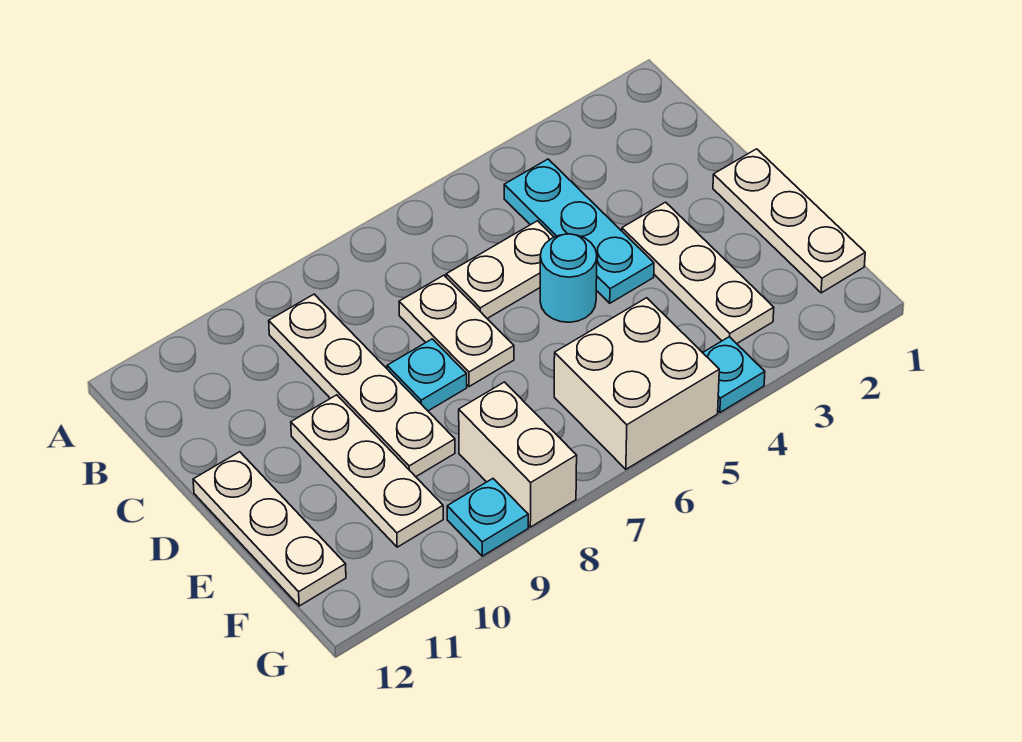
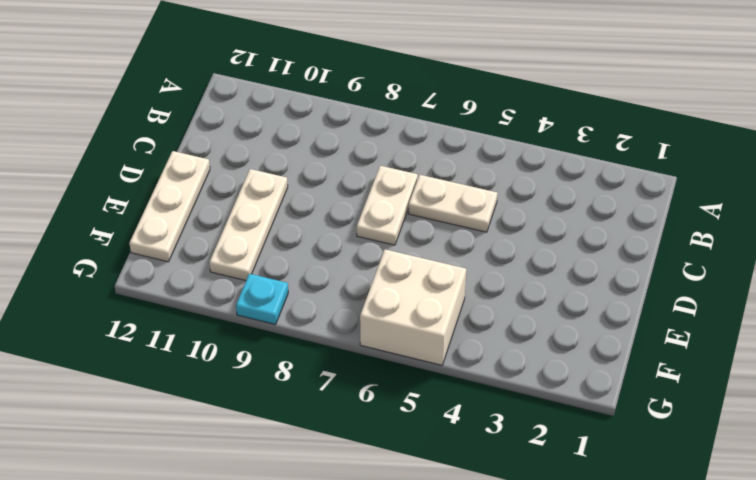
none -> cyan plate B4:D4 level 1
none -> white plate B9:E9 level 1
none -> white plate D1:F1 level 1

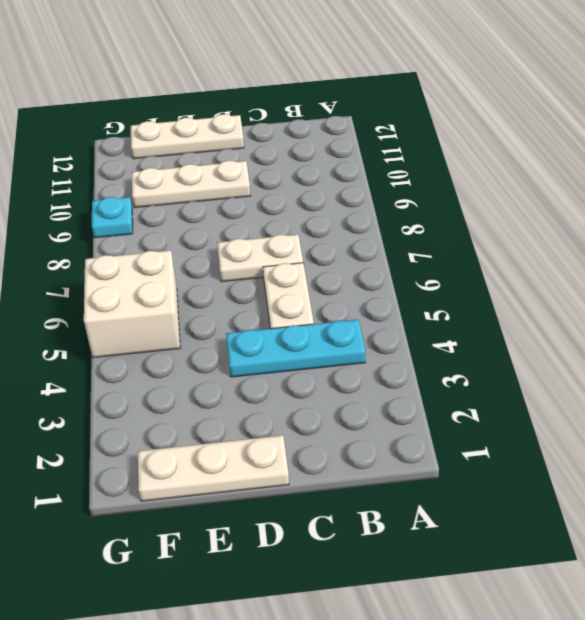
none -> white plate B9:E9 level 1
none -> white plate D3:F3 level 1
none -> cyan round brick D5 level 1

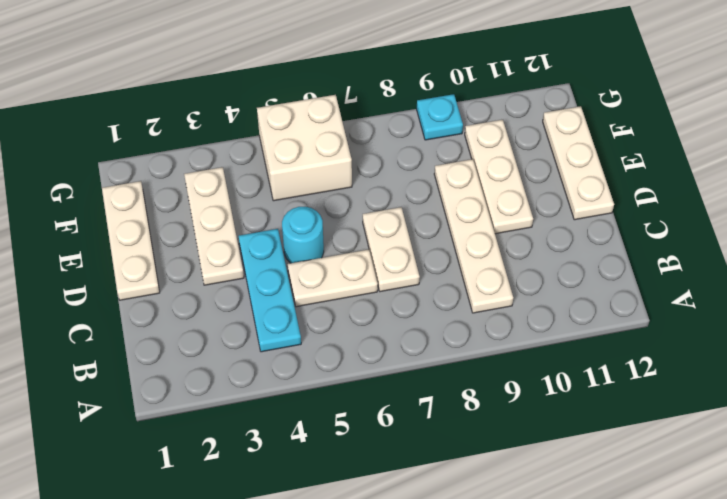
none -> cyan plate D8 level 1
none -> white brick F8:G8 level 1
none -> cyan plate G4 level 1

